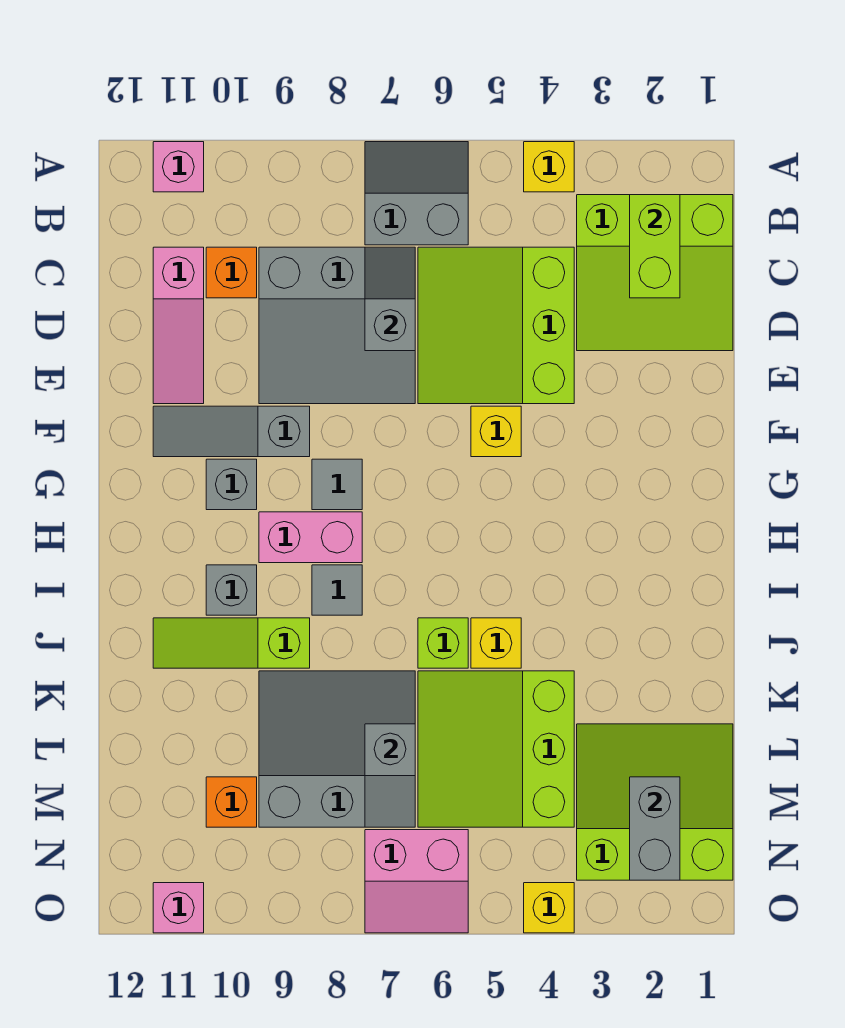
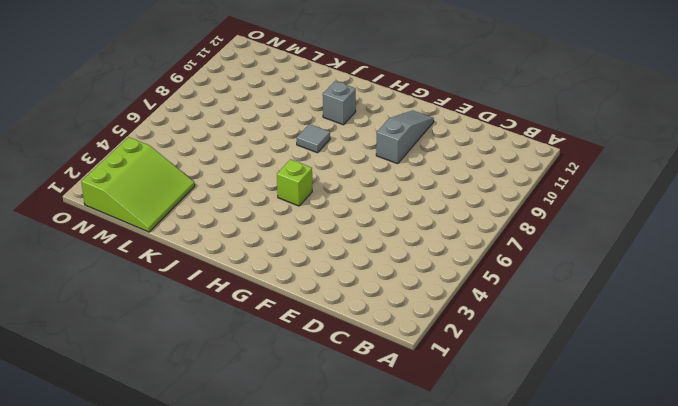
lime brick H5 level 1 -> lime brick J6 level 1
none -> yellow brick A4 level 1
none -> grey slope A6:B7 level 1 top B
none -> pink brick A11 level 1

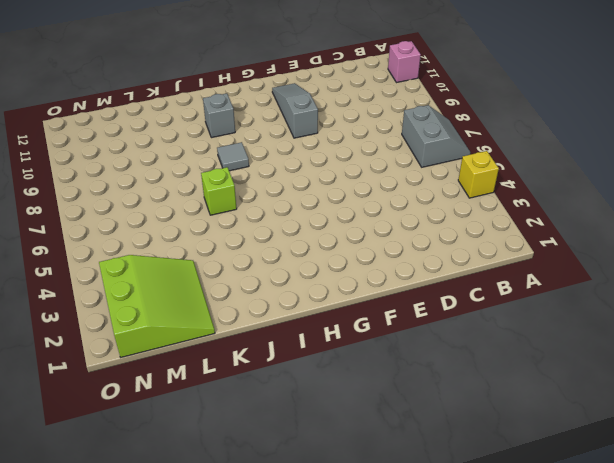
none -> lime slope B1:D3 level 1 top B
none -> lime slope C4:E6 level 1 top 4
none -> grey slope C7:E9 level 1 top C

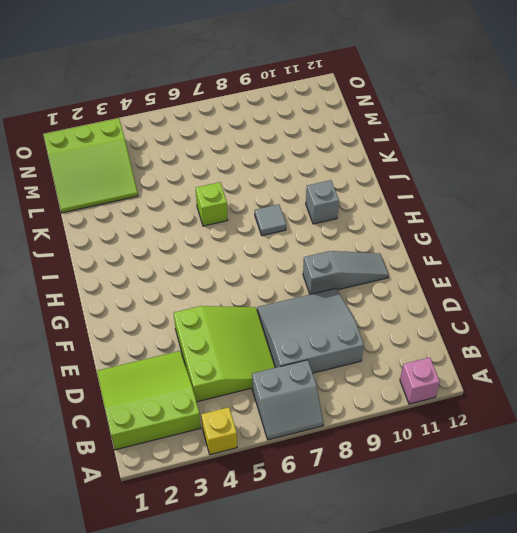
none -> orange brick C10 level 1
none -> pink slope C11:E11 level 1 top C
none -> yellow brick F5 level 1

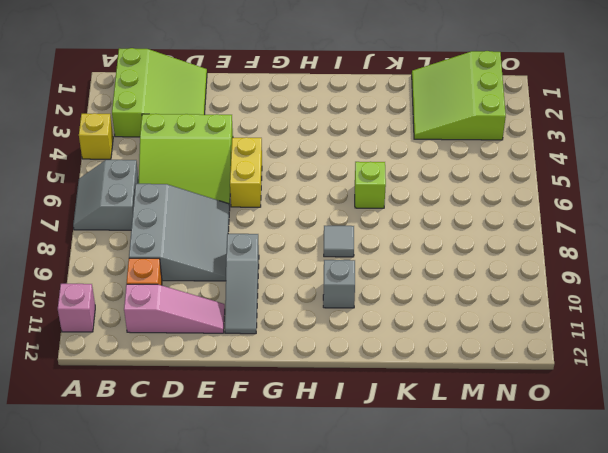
yellow brick F5:F6 level 1 -> yellow brick F5 level 1
none -> grey tile G8 level 1
none -> grey brick G10 level 1
none -> pink brick H8:H9 level 1

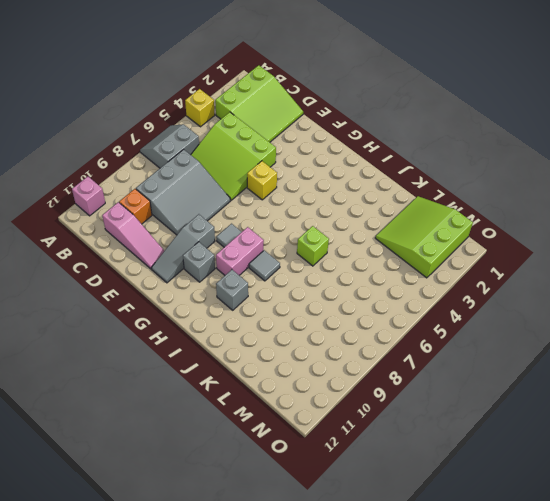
none -> yellow brick J5 level 1
none -> lime slope J9:J11 level 1 top 9
none -> lime slope K4:M6 level 1 top 4

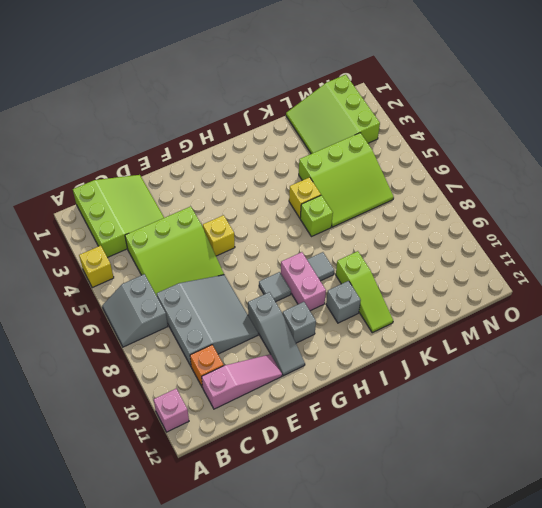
none -> grey slope K7:M9 level 1 top M
none -> orange brick M10 level 1
none -> pink slope N6:O7 level 1 top N

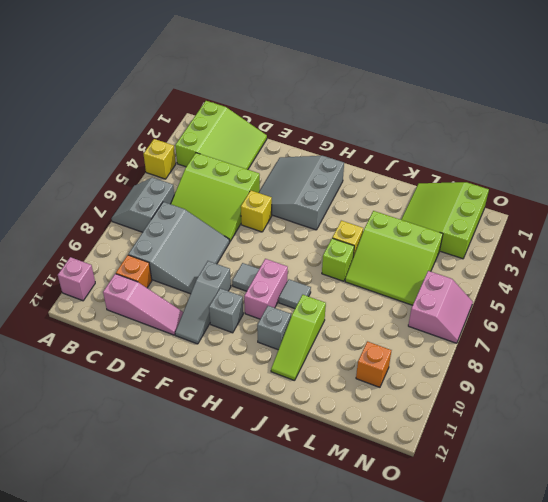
grey slope F2:H4 level 1 top H -> grey slope K7:M9 level 1 top M
none -> yellow brick O4 level 1
none -> pink brick O11 level 1
none -> lime brick B2:C2 level 2

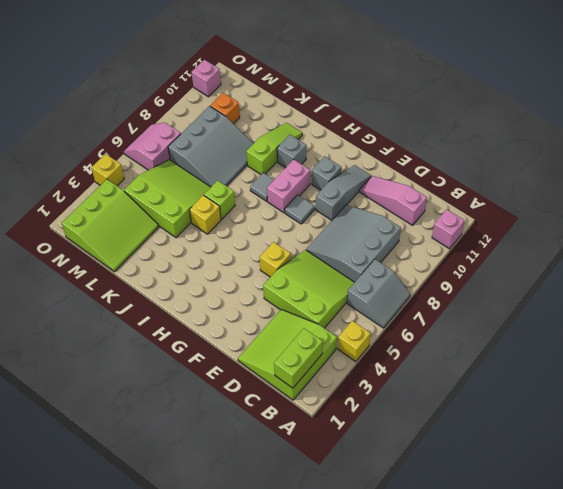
lime brick B1:B2 level 2 -> lime brick B2:C2 level 2
none -> orange brick C10 level 1
none -> grey slope C7:D7 level 2 top D
none -> grey slope L7:M7 level 2 top L

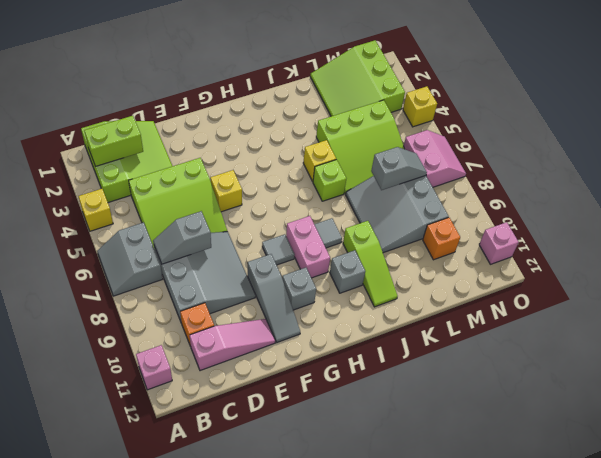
none -> grey brick M2:N2 level 2

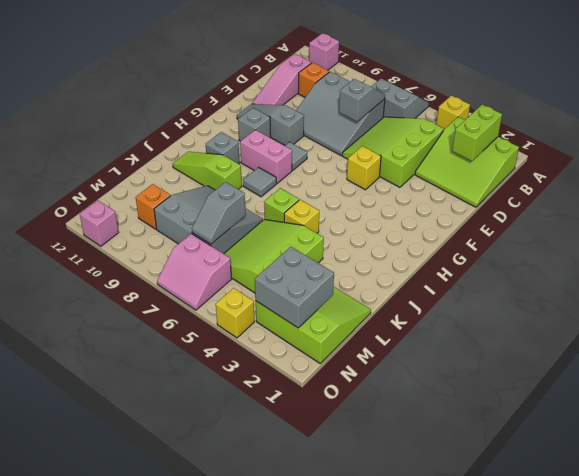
grey brick M2:N3 level 2 -> grey brick M2:N2 level 2

